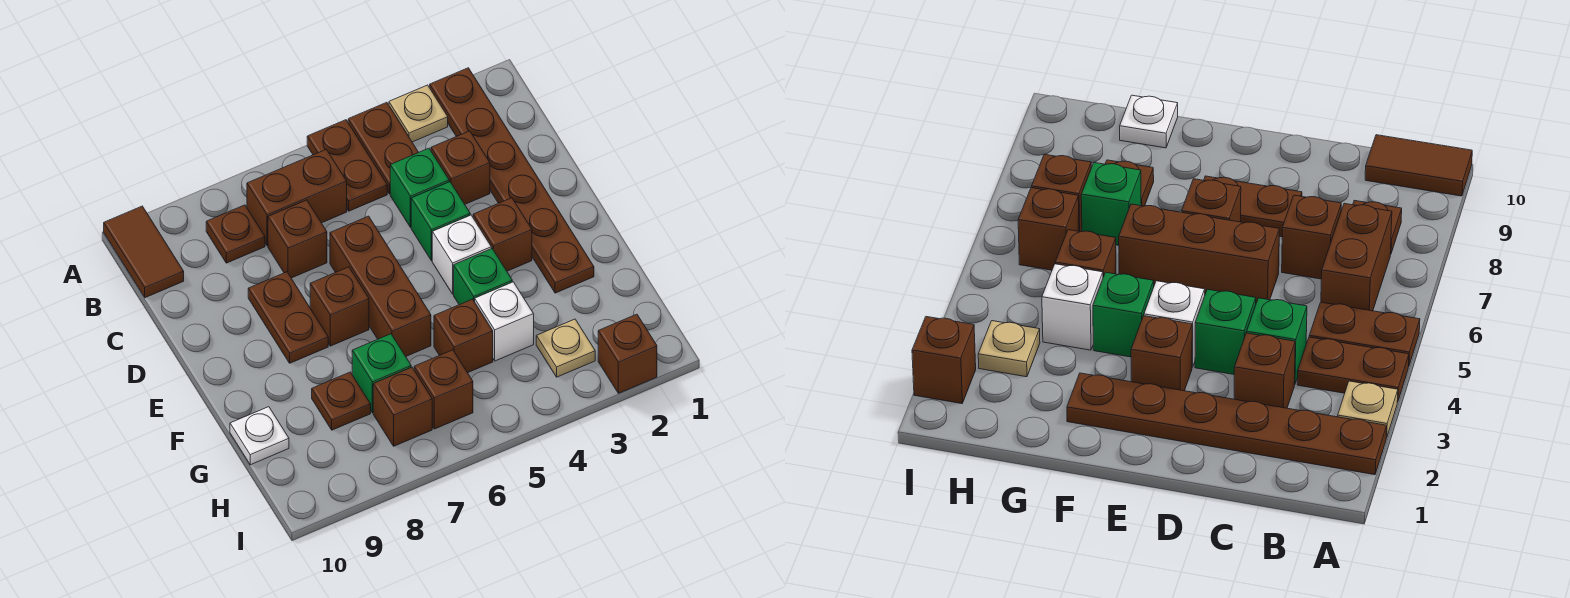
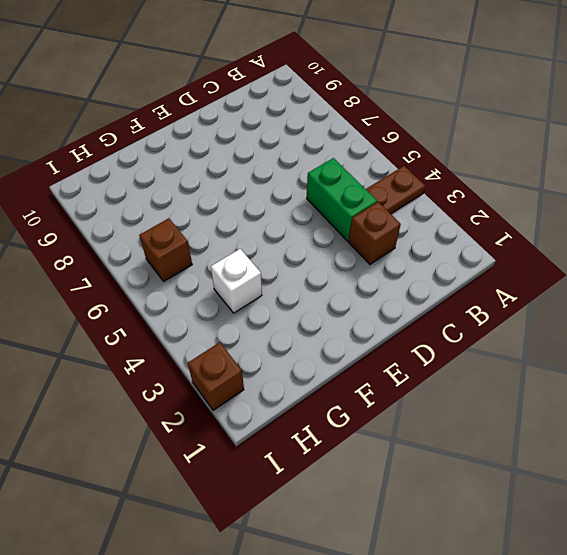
green brick C4:C5 level 1 -> green brick C4 level 1
none -> brown plate A2:F2 level 1
none -> tan plate A3 level 1
none -> brown plate A5:B5 level 1

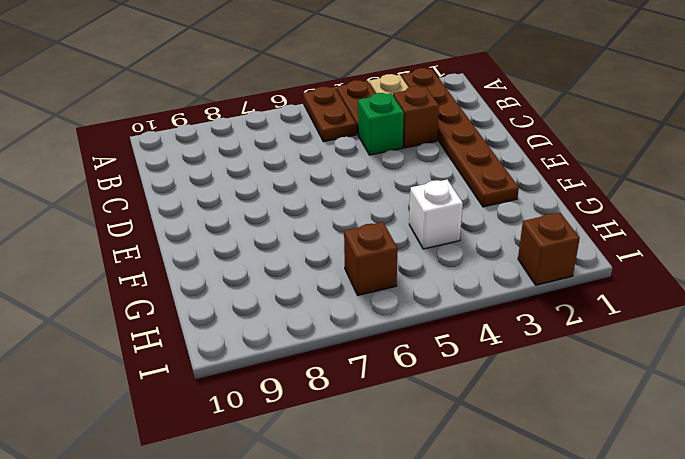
none -> brown tile A10:B10 level 1
none -> brown brick B6:B7 level 1
none -> brown plate B8 level 1

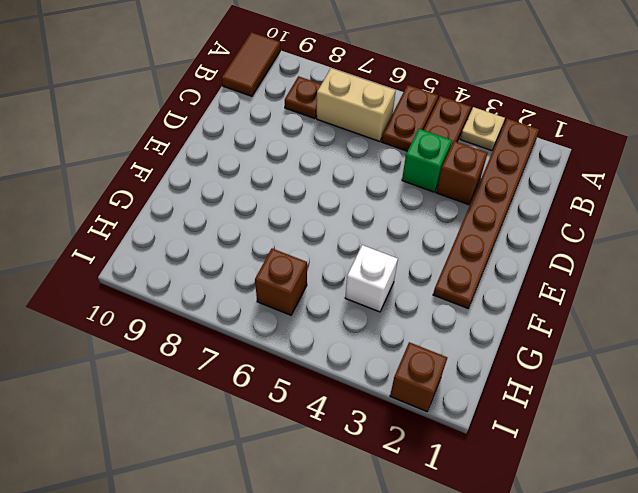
tan brick B6:B7 level 1 -> brown brick B6:B7 level 1
none -> brown brick C7 level 1
none -> green brick D4 level 1
none -> brown brick D6:F6 level 1

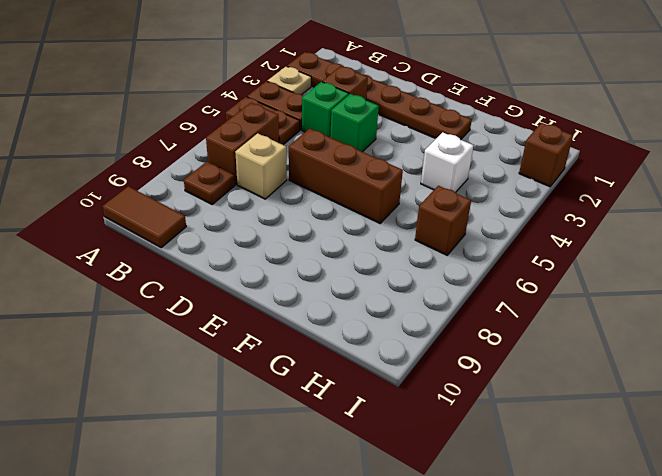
tan brick C7 level 1 -> brown brick C7 level 1
none -> brown plate D8:E8 level 1
none -> brown brick E3 level 1
none -> white brick E4 level 1

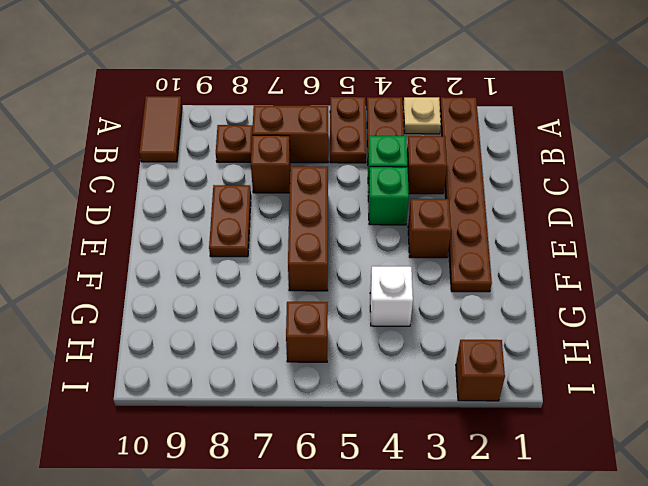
none -> white brick E4 level 1
none -> brown brick E7 level 1
none -> green brick F4 level 1

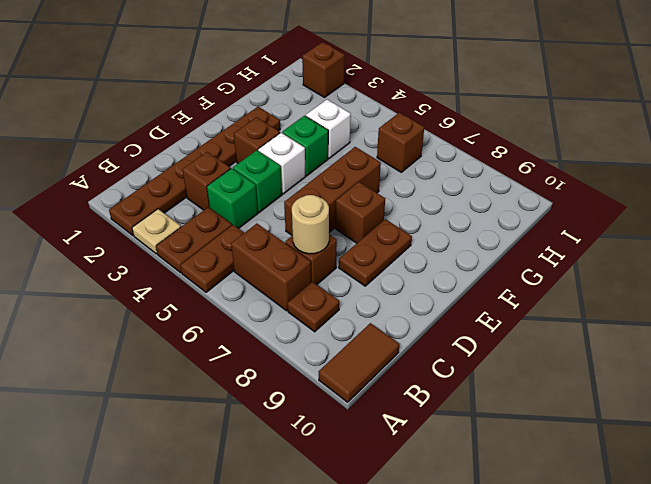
tan round brick C7 level 2 -> none
none -> brown brick G5 level 1
none -> green brick G7 level 1
none -> brown plate G8 level 1

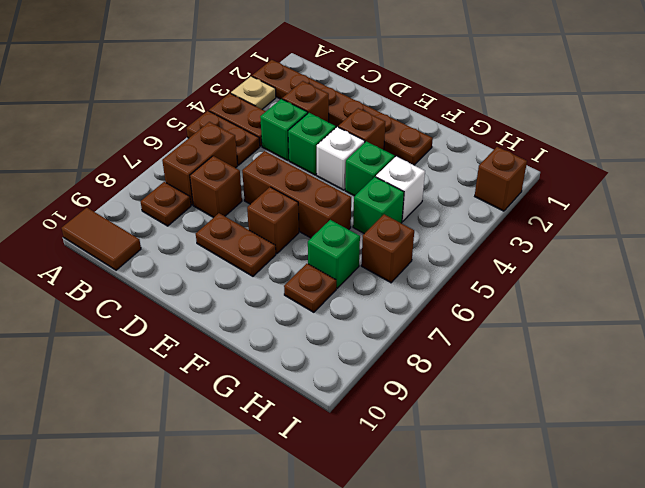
green brick G5 level 1 -> brown brick G5 level 1
none -> white plate G10 level 1
none -> tan plate H3 level 1
none -> brown brick H7 level 1

